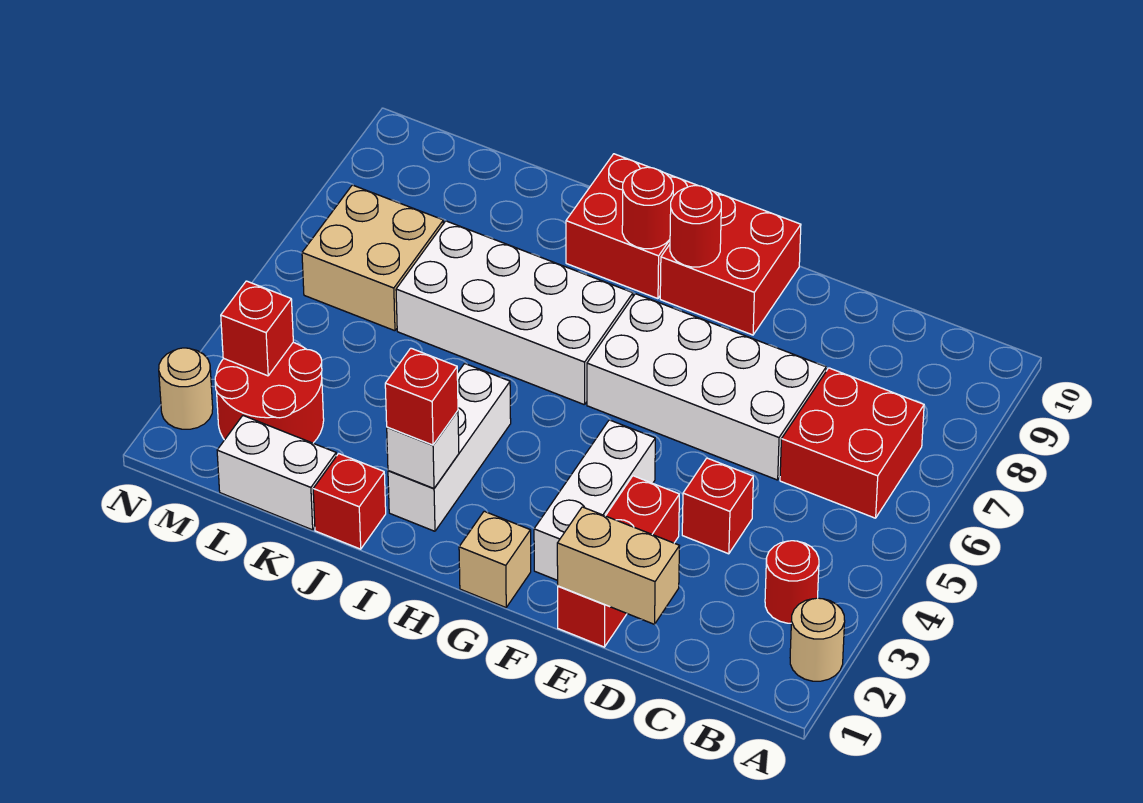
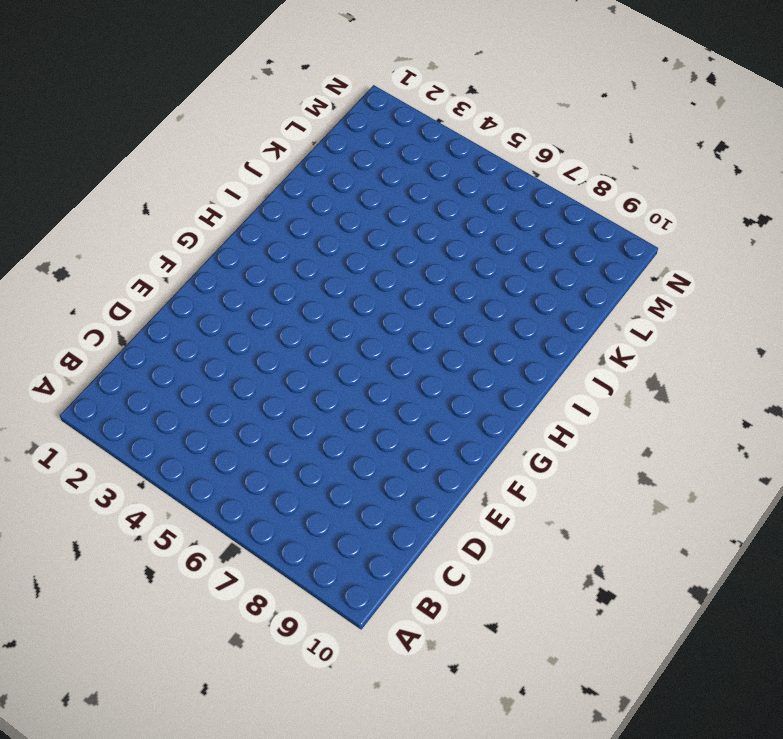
none -> tan round brick A2 level 1
none -> red round brick B3 level 1
none -> red brick B6:C7 level 1

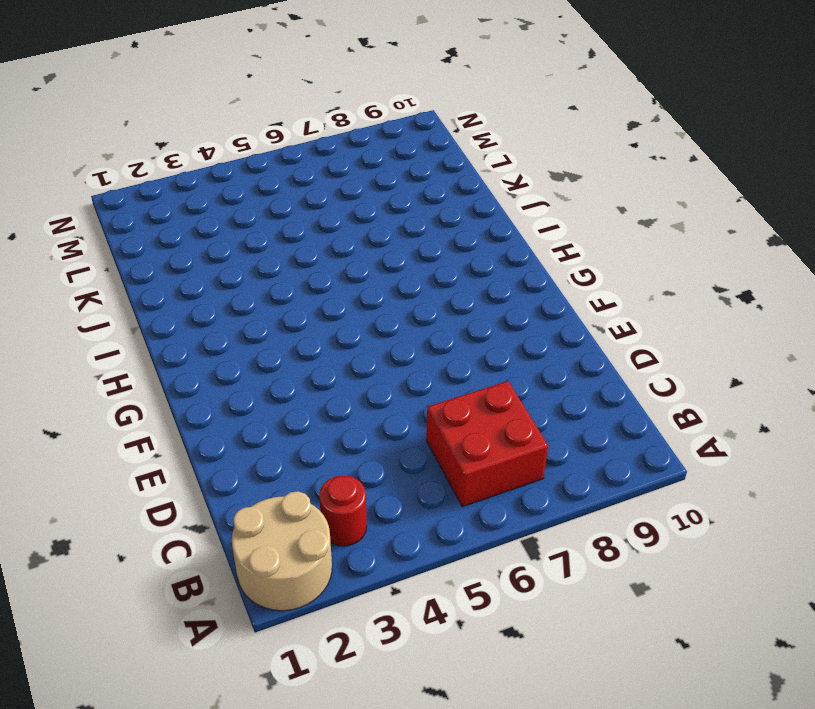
tan round brick A1:B2 level 1 -> tan round brick A2 level 1
none -> red brick D4 level 1
none -> white brick D6:G7 level 1
none -> red brick E1:E3 level 1

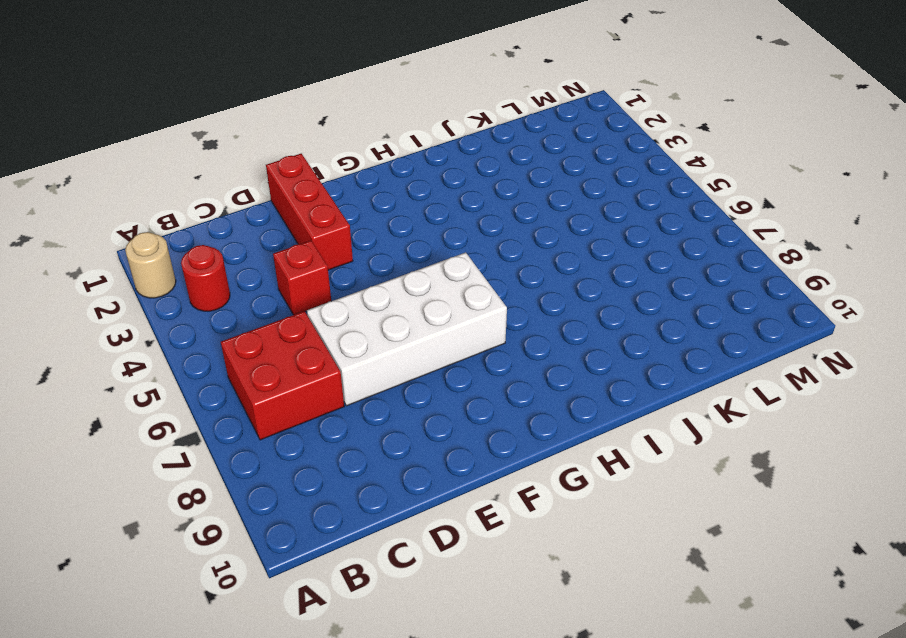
none -> white brick F2:F4 level 1
none -> red brick F9:G10 level 1
none -> tan brick G1 level 1

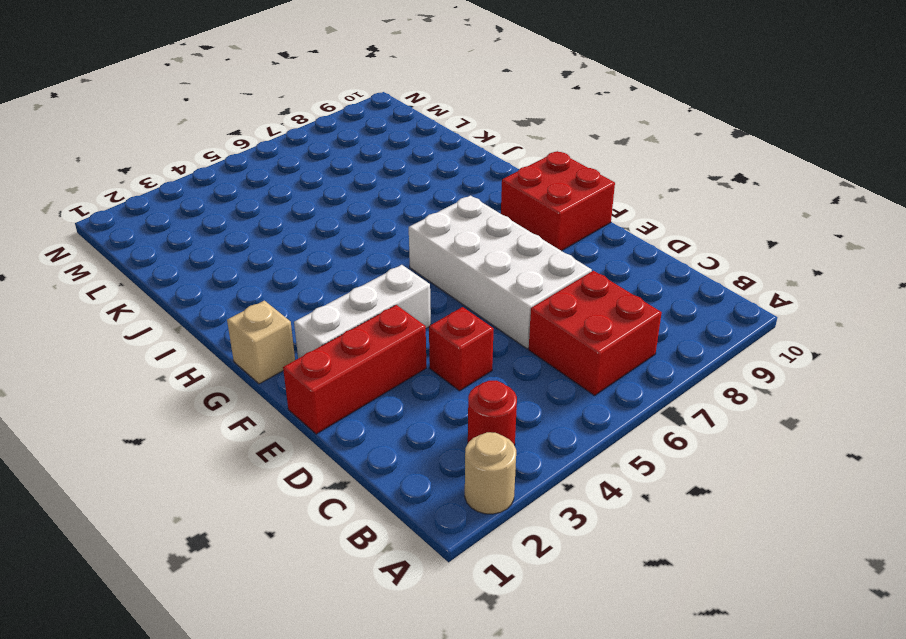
none -> white brick H6:K7 level 1
none -> red brick H9:I10 level 1
none -> white brick I2:I4 level 1

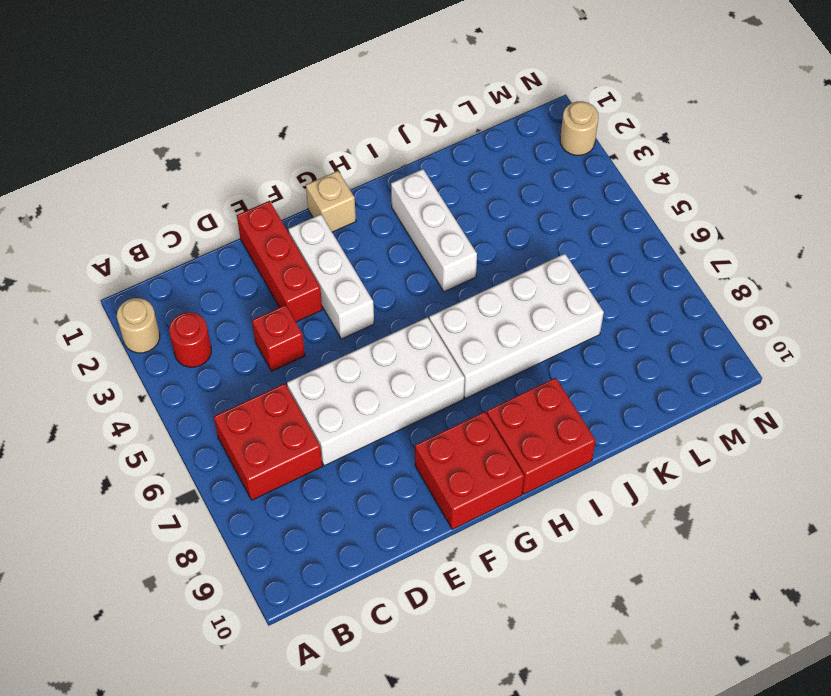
none -> red brick J1 level 1
none -> white brick K1:L1 level 1
none -> red round brick L2:M3 level 1

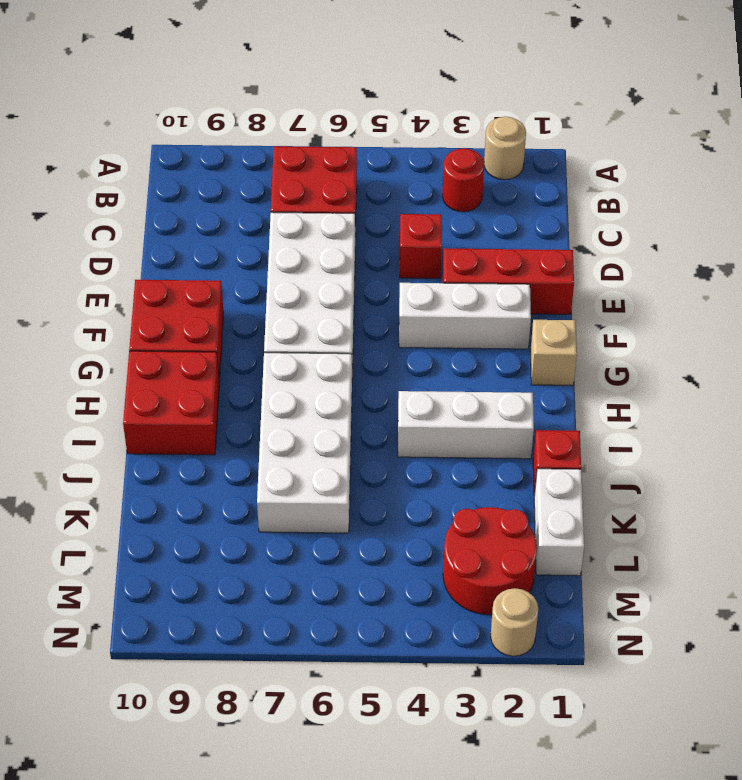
none -> tan brick L6:M7 level 1
none -> tan brick D1:E1 level 2
none -> red round brick G9 level 2

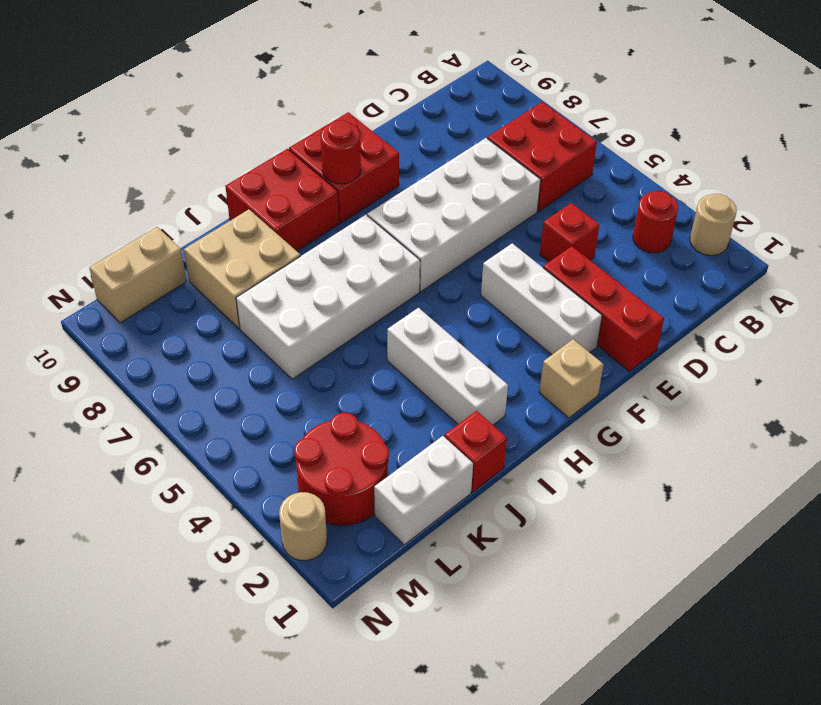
tan brick J8:K9 level 1 -> tan brick L6:M7 level 1
tan brick L10:M10 level 1 -> tan brick D1:E1 level 2
none -> red round brick H9 level 2
none -> white brick I2 level 2
none -> red brick M3 level 2

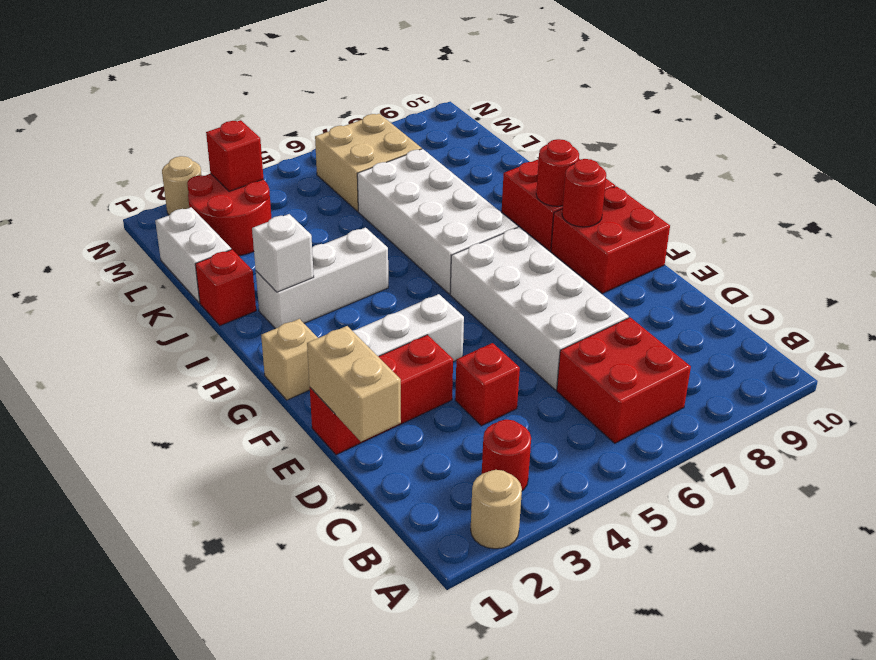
none -> red brick I2 level 3

